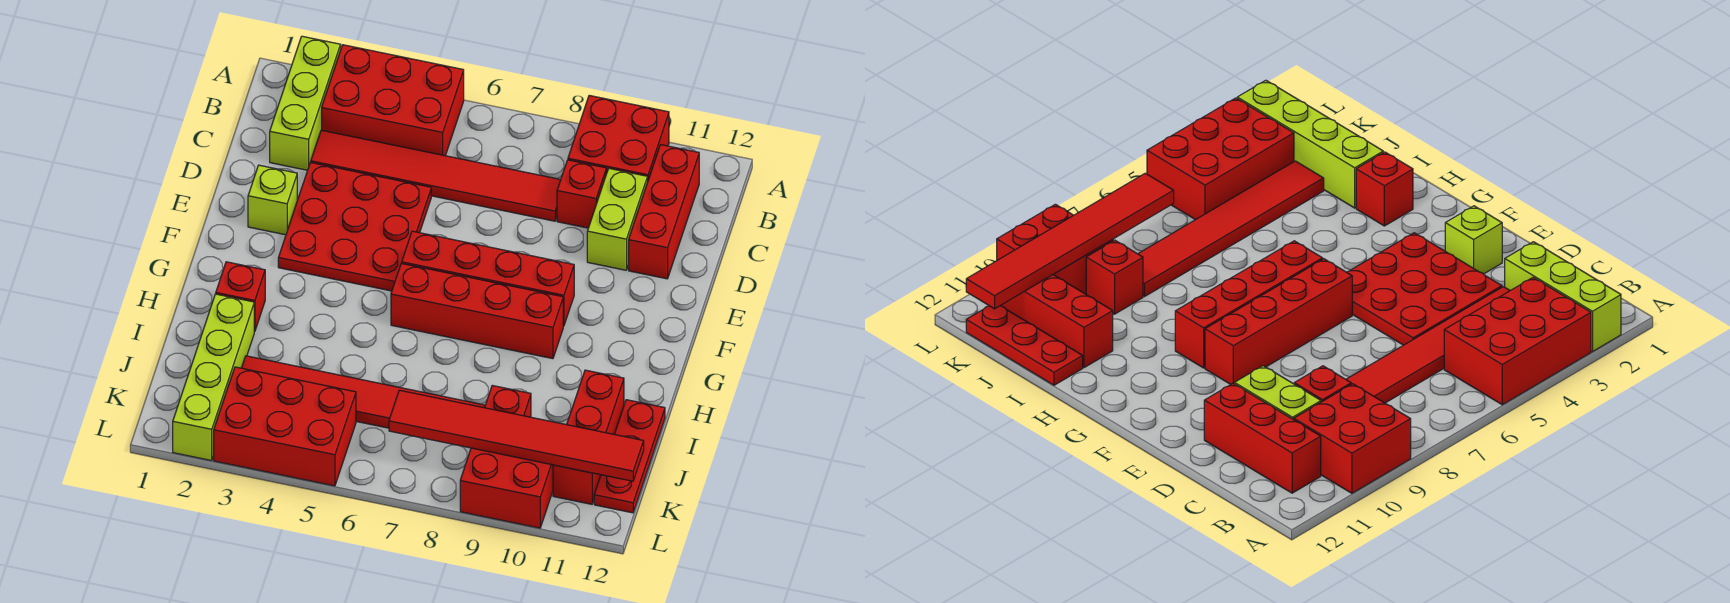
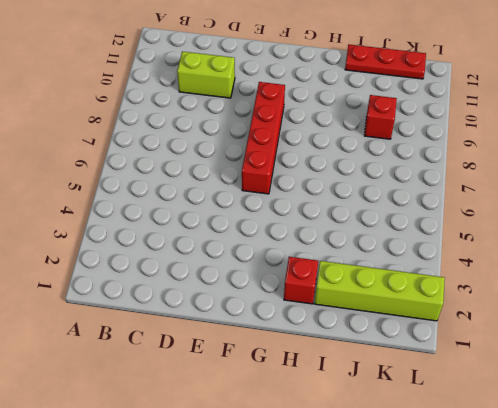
none -> lime brick A2:C2 level 1
none -> red brick A3:B5 level 1
none -> red brick A9:B10 level 1

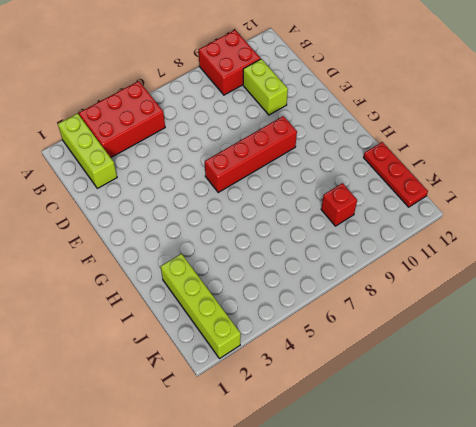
none -> red brick B11:D11 level 1
none -> red tile C3:C8 level 1
none -> red brick C9 level 1

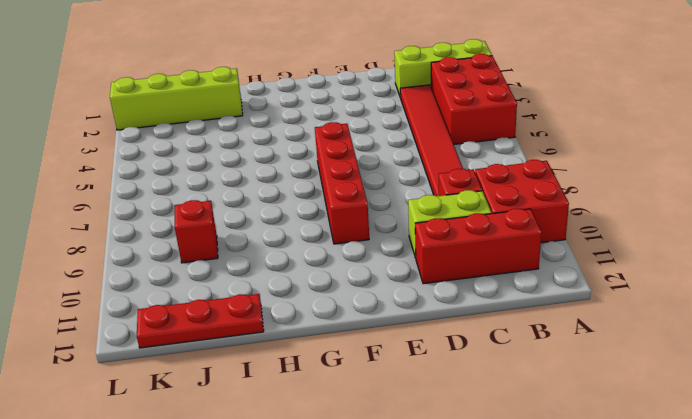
none -> red plate D3:F5 level 1
none -> lime brick E2 level 1
none -> red brick G6:G9 level 1

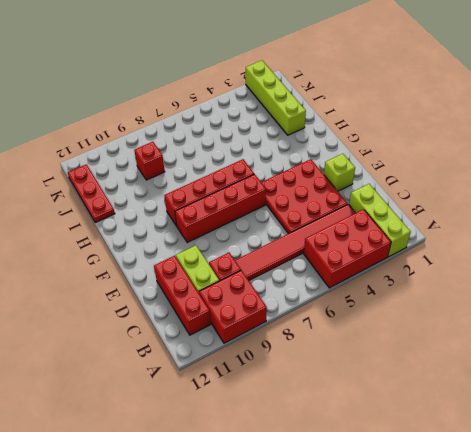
none -> red brick H2 level 1
none -> red brick I11:K11 level 1
none -> red tile J3:J8 level 1

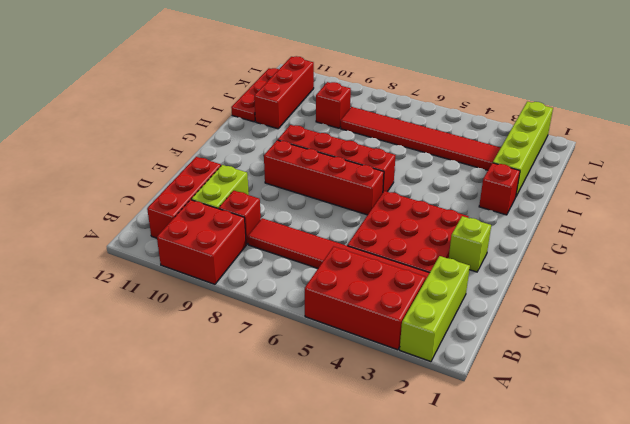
none -> red brick K3:L5 level 1
none -> red brick K9:L10 level 1
none -> red tile K7:K12 level 2

